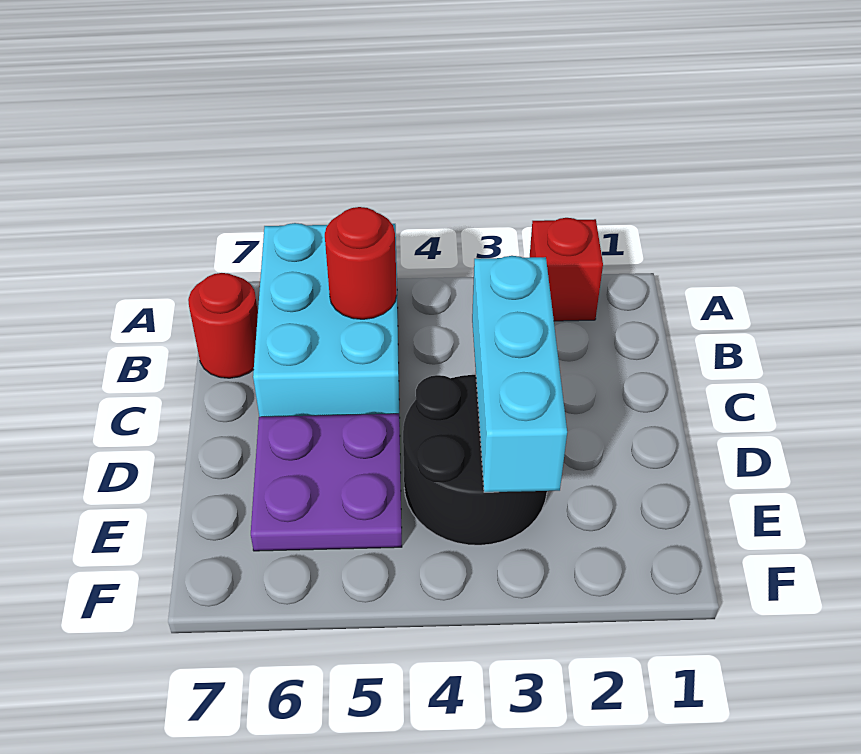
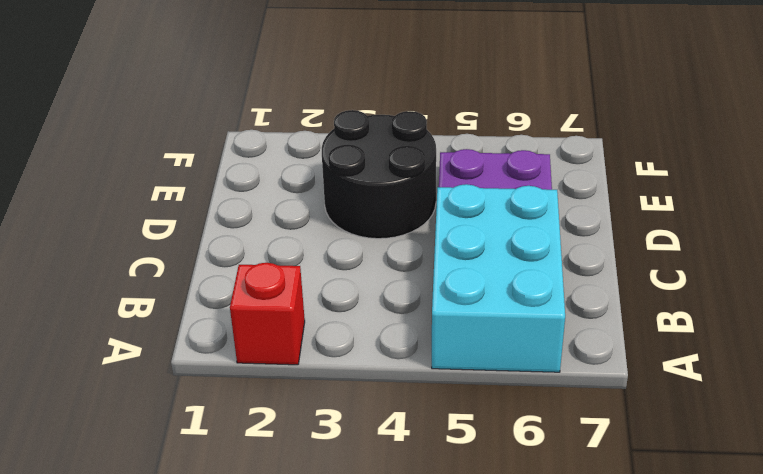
none -> red round brick B7 level 1
none -> red round brick B5 level 2

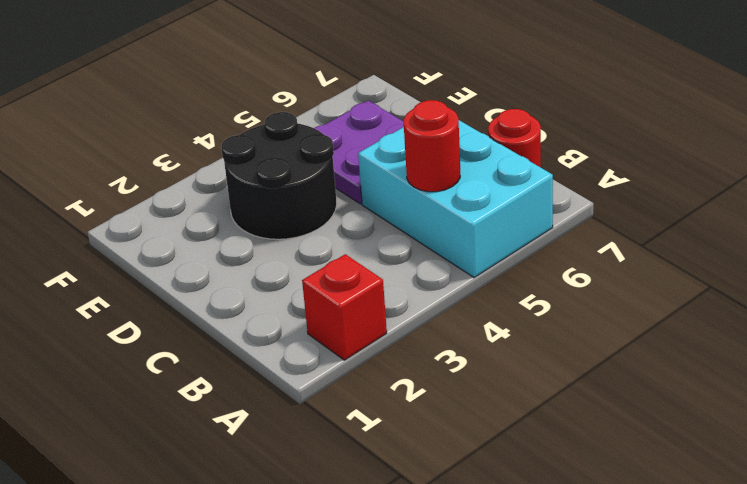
none -> cyan brick C3:E3 level 2

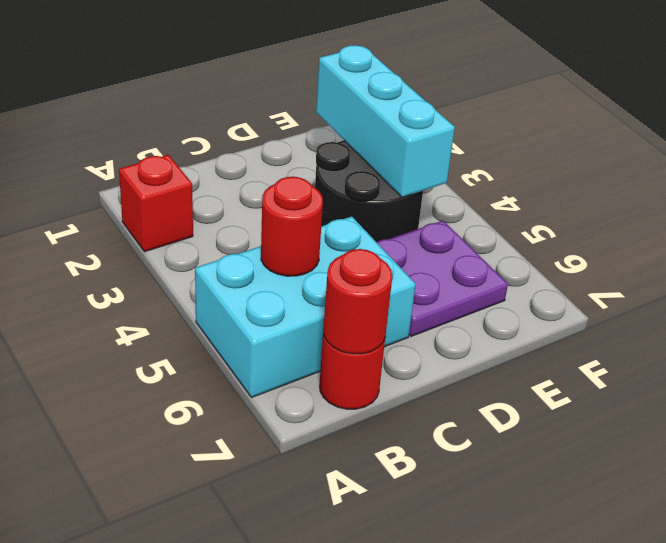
red round brick B7 level 2 -> none
cyan brick E2:E4 level 2 -> cyan brick C3:E3 level 2

